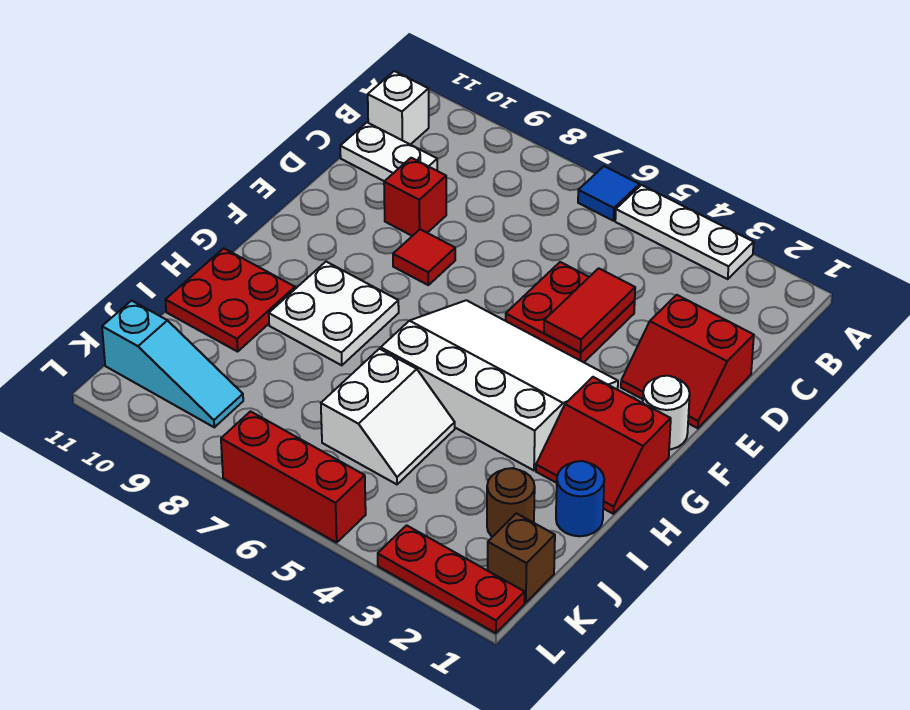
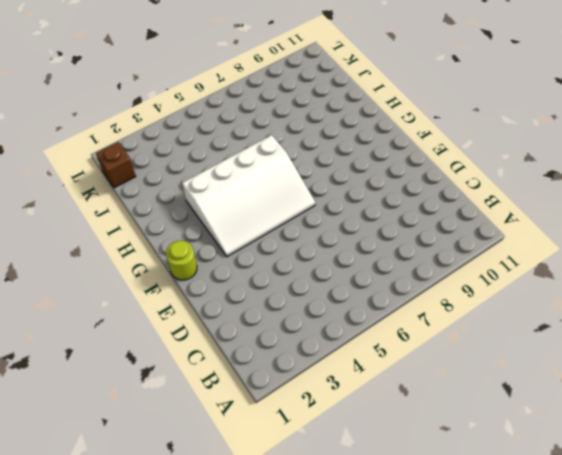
lime round brick F1 level 1 -> white round brick F1 level 1
none -> white plate A3:A5 level 1
none -> blue tile A6 level 1
none -> white brick B11 level 1

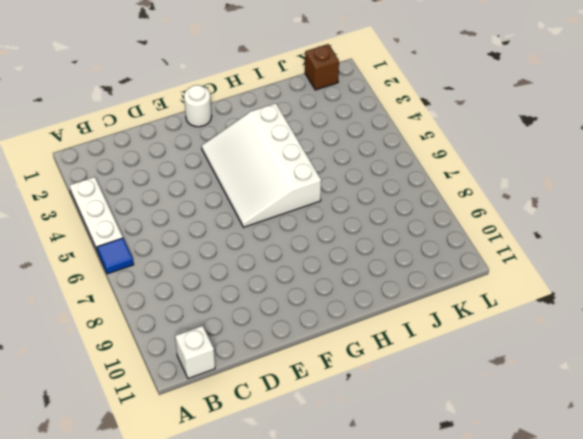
none -> white plate C10:C11 level 1
none -> red slope D1:E2 level 1 top D
none -> red plate D4:E5 level 1

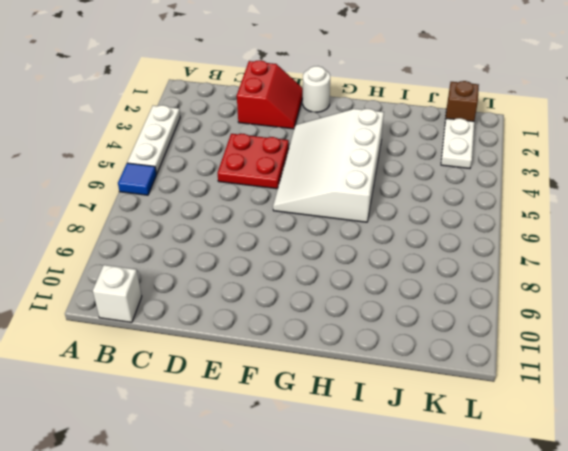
white plate K2:K3 level 1 -> white plate C10:C11 level 1
none -> red brick D9 level 1
none -> red tile E8 level 1
none -> red slope G1:H2 level 1 top G

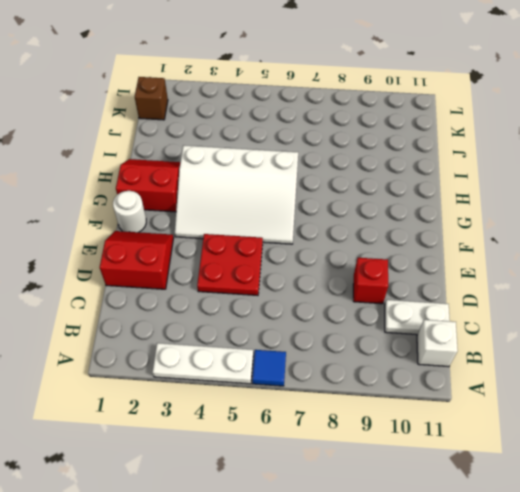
none -> red tile E8 level 1
none -> white plate G8:H9 level 1
none -> red plate H10:I11 level 1

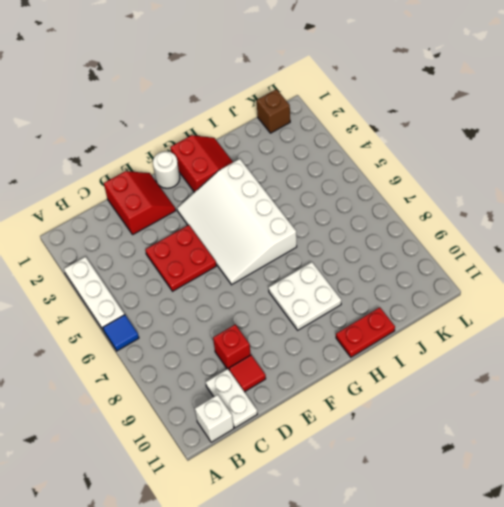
red tile D10 level 1 -> red tile E8 level 1
red plate H11:I11 level 1 -> red plate H10:I11 level 1
none -> blue round brick I1 level 1
none -> white slope I5:J6 level 1 top 6
none -> brown round brick J2 level 1

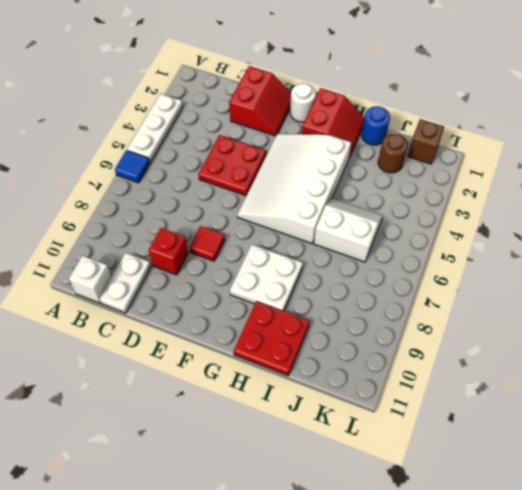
none -> cyan slope K9:K11 level 1 top 11
none -> red plate L1:L3 level 1
none -> red brick L5:L7 level 1

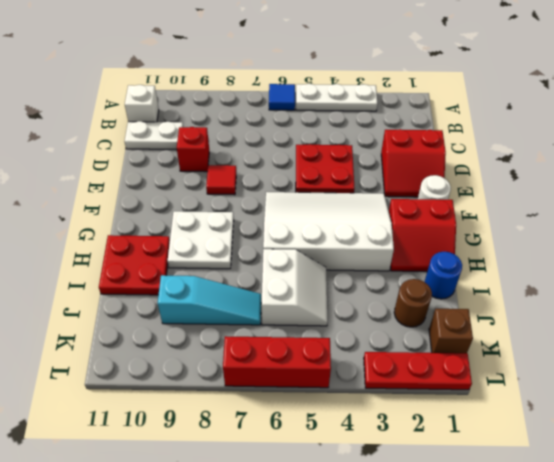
cyan slope J7:J9 level 1 top 9 -> cyan slope K9:K11 level 1 top 11
none -> red tile D4:E4 level 2

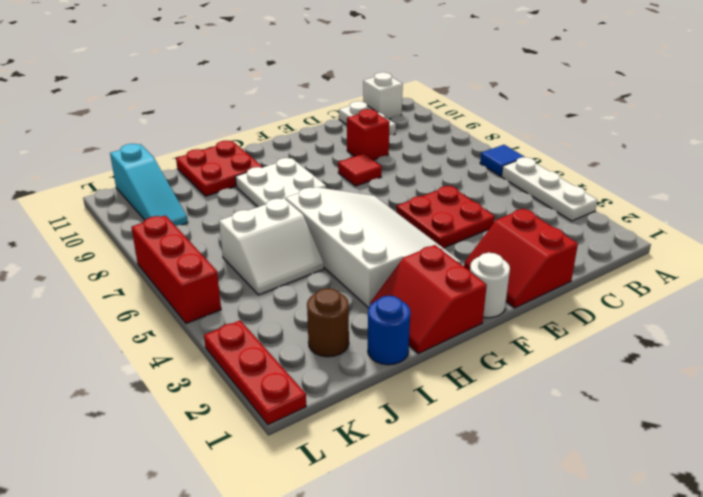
none -> brown brick K1 level 1
none -> red tile D4:E4 level 2

